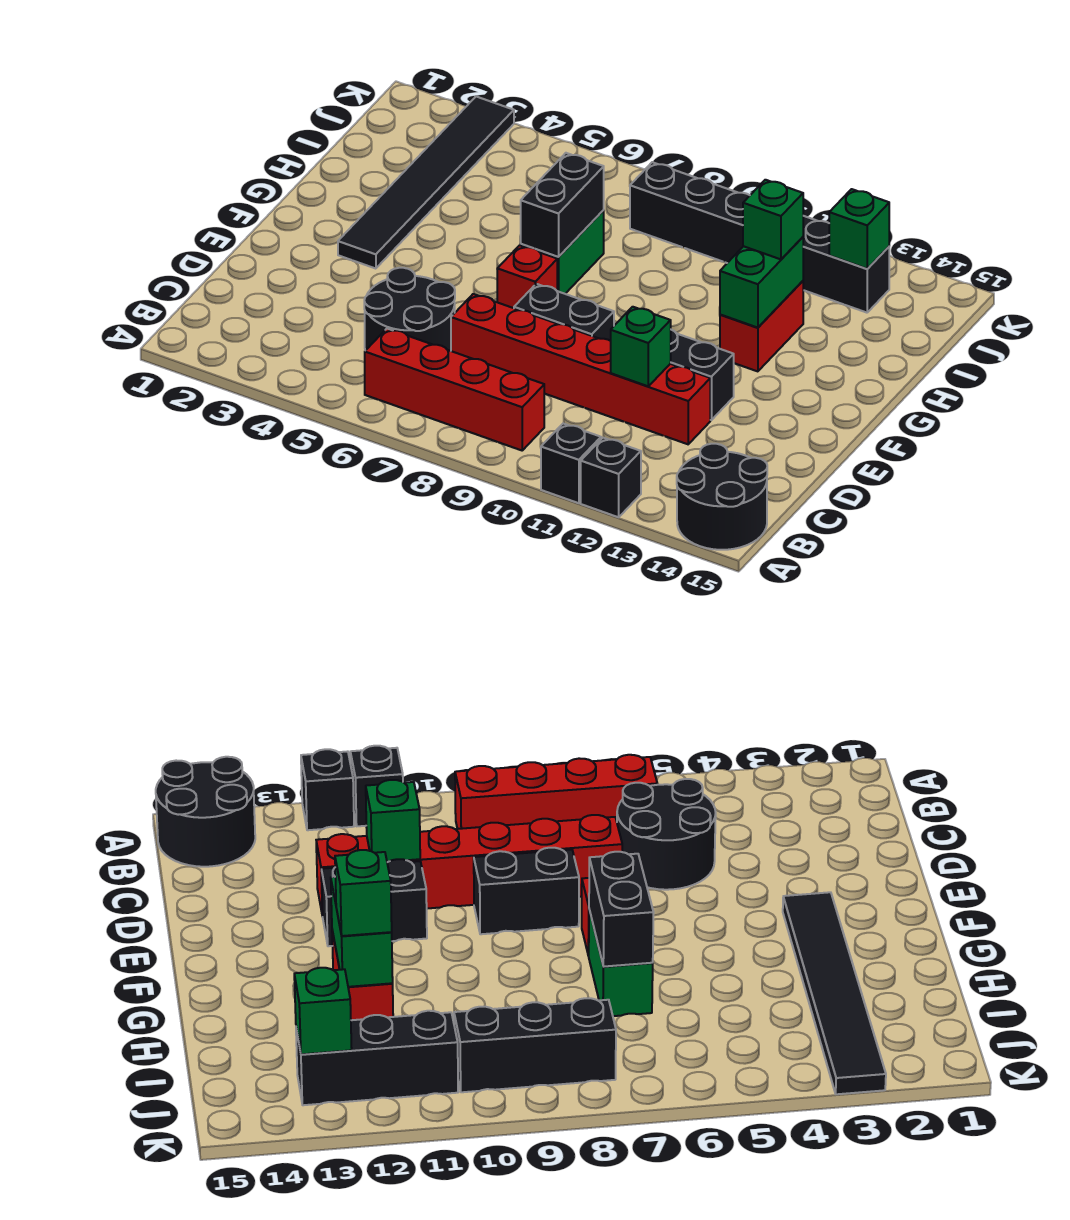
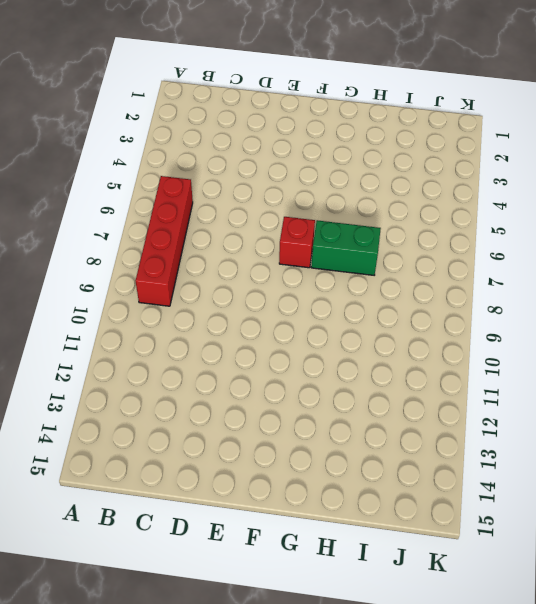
none -> black brick A11 level 1
none -> black brick A12 level 1
none -> black round brick A14:B15 level 1

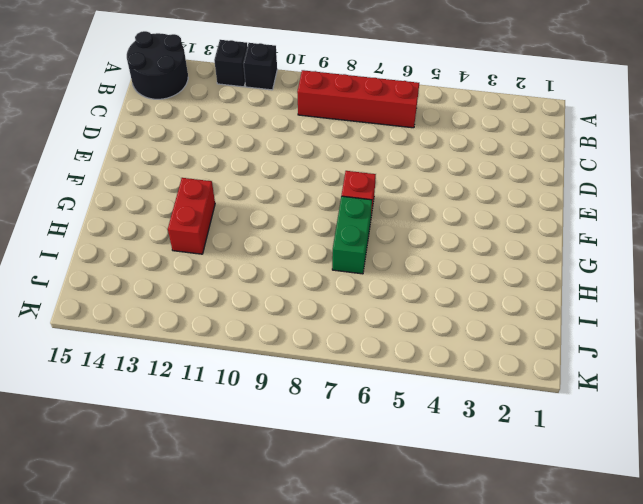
none -> black round brick C5:D6 level 1
none -> red brick D7:D12 level 1
none -> black brick E8:E9 level 1

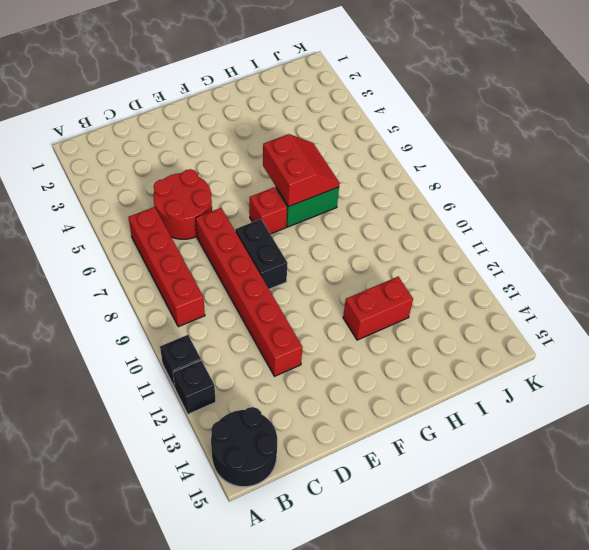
red round brick C5:D6 level 1 -> black round brick C5:D6 level 1
red slope G6:H7 level 2 top G -> black brick G7:H7 level 2
none -> black brick E11:E12 level 1
none -> black tile F3:K3 level 1
none -> black brick J8:J10 level 1

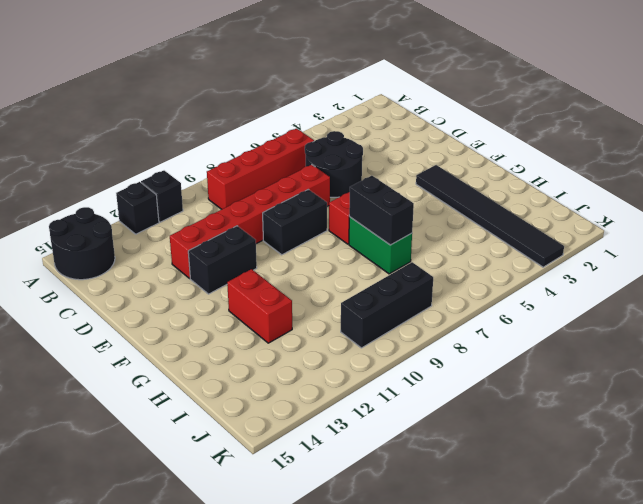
none -> black brick J11:J13 level 1
none -> green brick D11 level 2
none -> green brick G12:H12 level 2

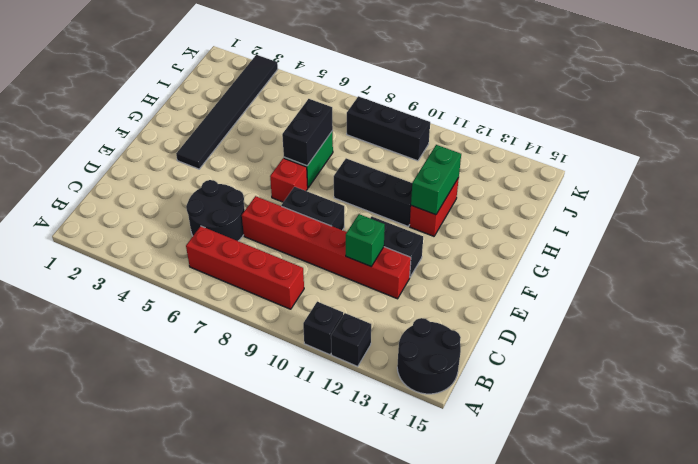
black brick G9:G11 level 1 -> black brick J11:J13 level 1
none -> green brick J13 level 2
none -> green brick H12 level 3

